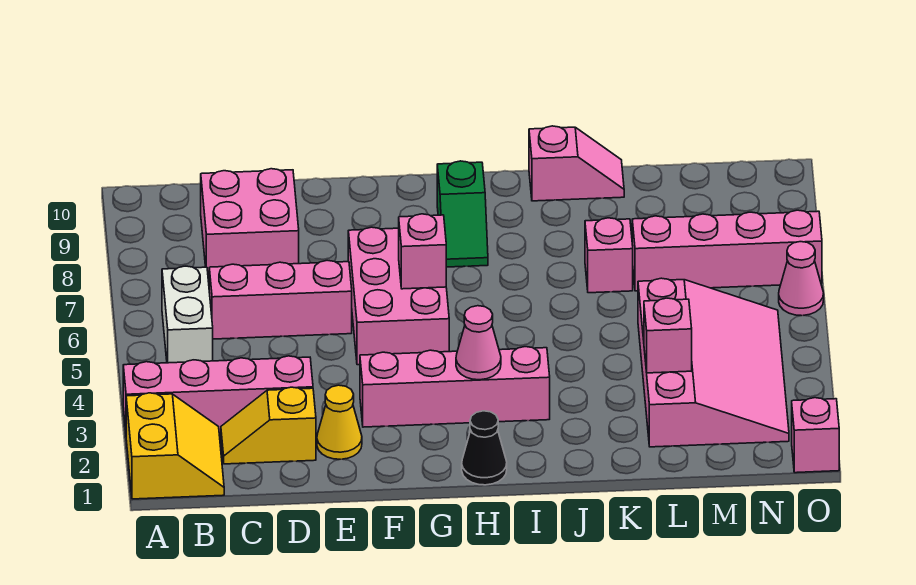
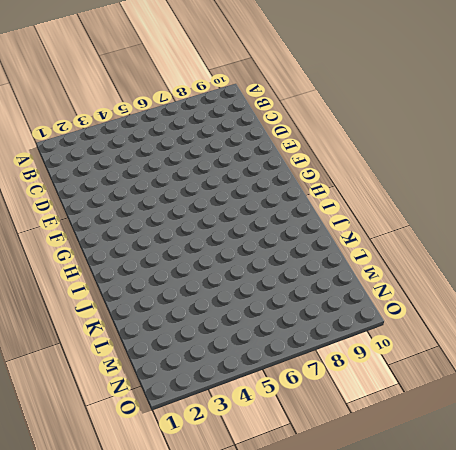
none -> yellow slope A1:B2 level 1 top A
none -> pink brick A3:D3 level 1
none -> white brick B5:B6 level 1

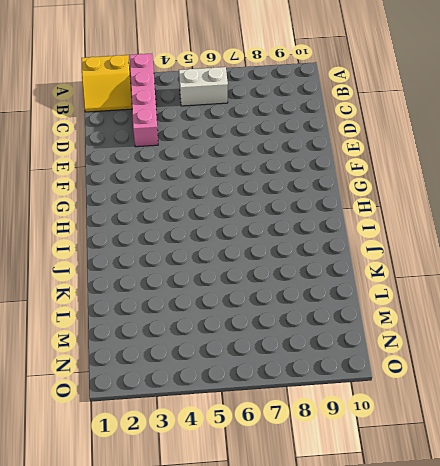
none -> yellow slope C2:D2 level 1 top D
none -> pink brick C6:E6 level 1
none -> pink brick C8:D9 level 1

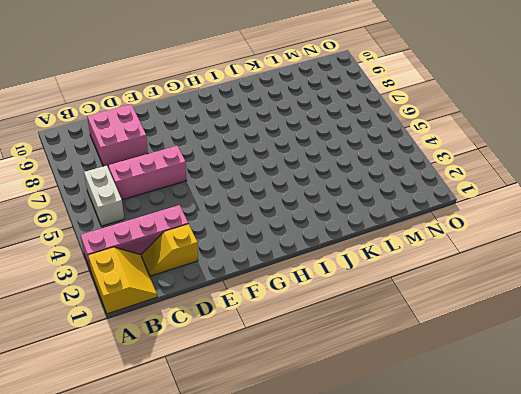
none -> yellow cone E2 level 1
none -> pink brick F3:I3 level 1
none -> pink brick F5:G7 level 1

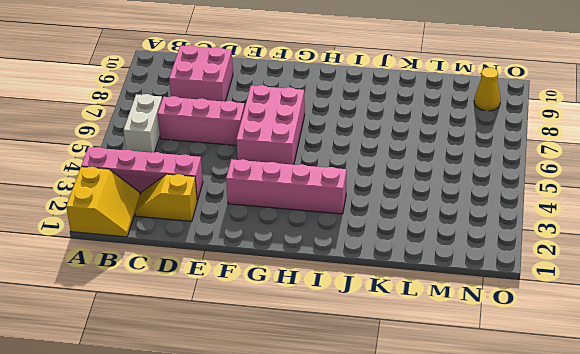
yellow cone N9 level 1 -> yellow cone E2 level 1
none -> black cone H1 level 1
none -> green slope H8:H9 level 1 top 9
none -> pink slope J10:K10 level 1 top J

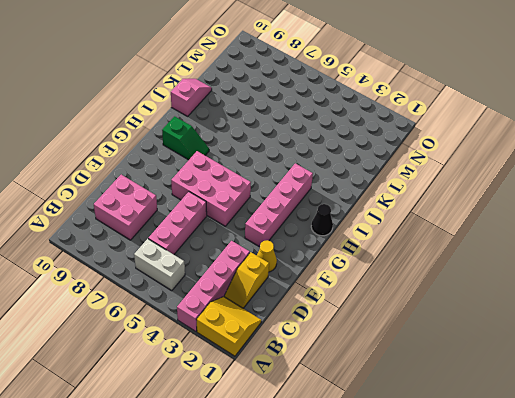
none -> pink brick K7 level 1
none -> pink slope L2:N5 level 1 top L
none -> pink brick L7:O7 level 1

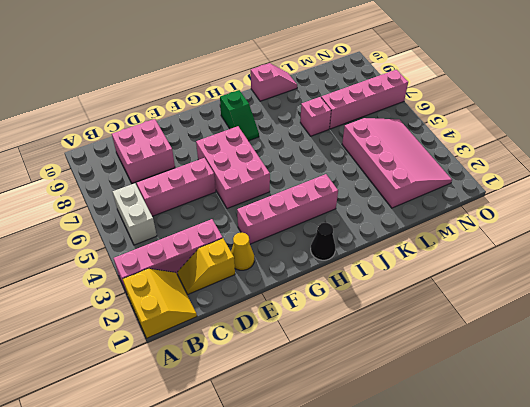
none -> pink brick O1 level 1
none -> pink cone O6 level 1
none -> pink brick G6 level 2

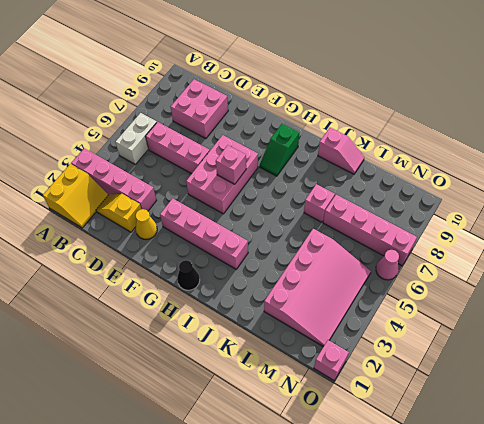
none -> pink cone H3 level 2
none -> pink brick L3 level 2

